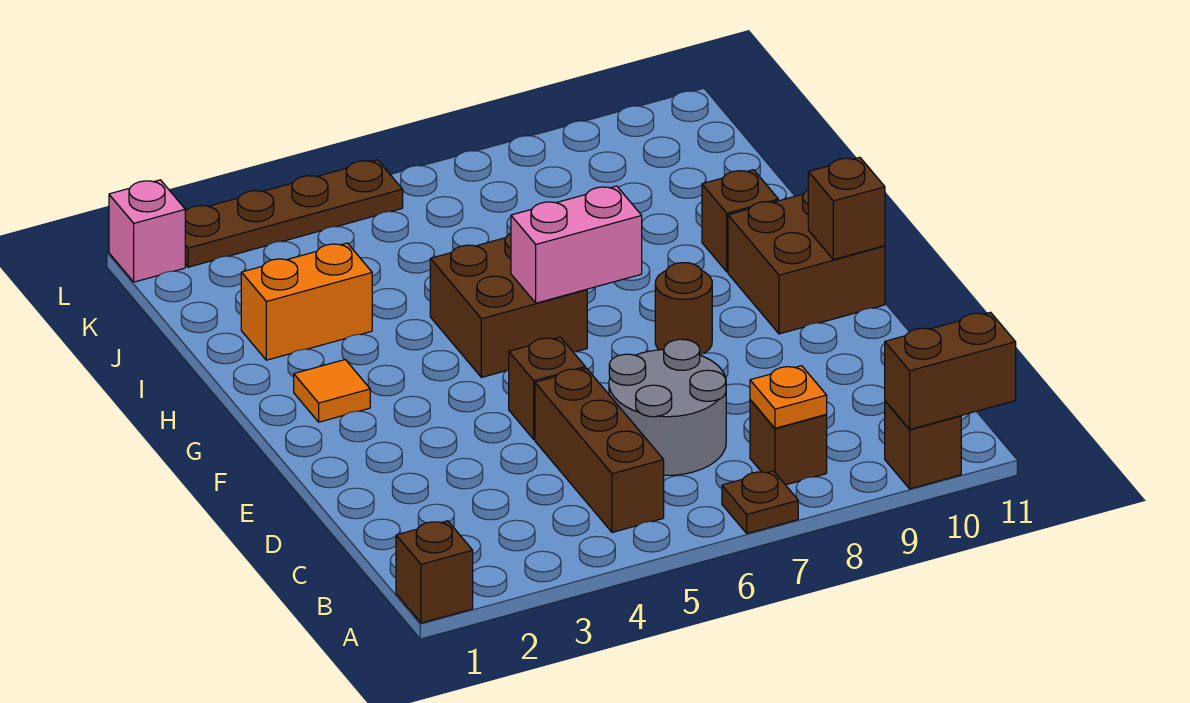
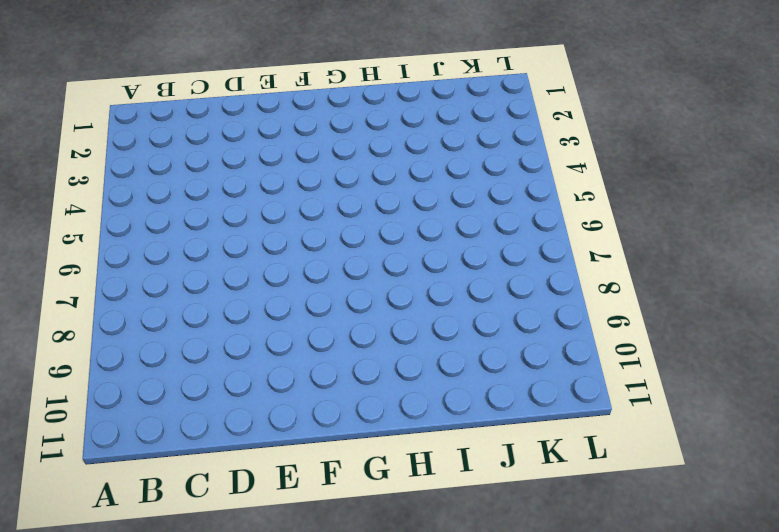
none -> brown brick A1 level 1
none -> brown plate A7 level 1
none -> brown brick A10 level 1

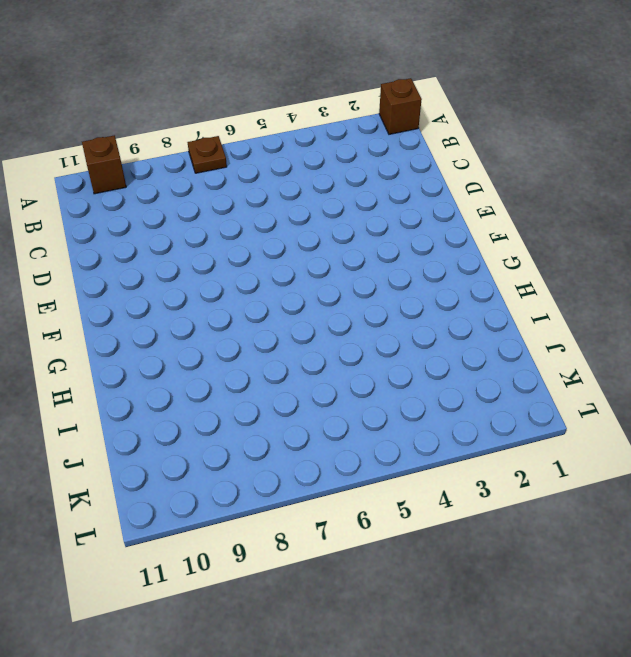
none -> brown brick B5:D5 level 1
none -> brown brick B8 level 1
none -> grey round brick C6:D7 level 1

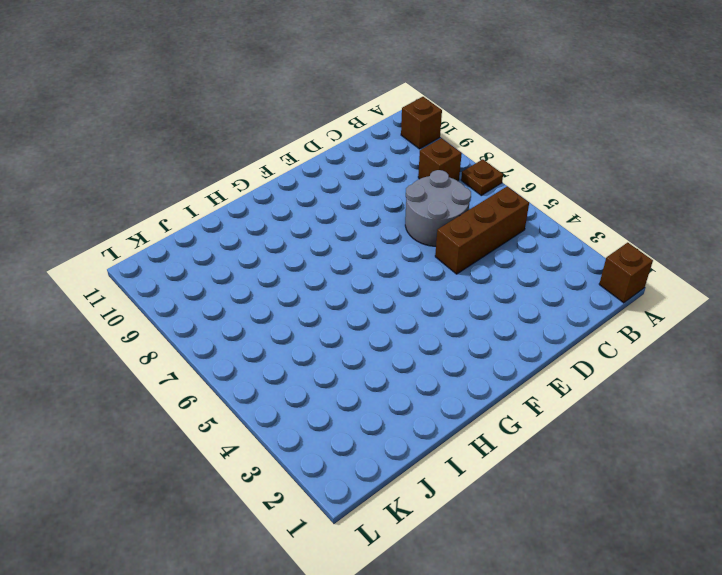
none -> brown brick E5 level 1
none -> brown round brick F8 level 1
none -> brown brick F10:G11 level 1

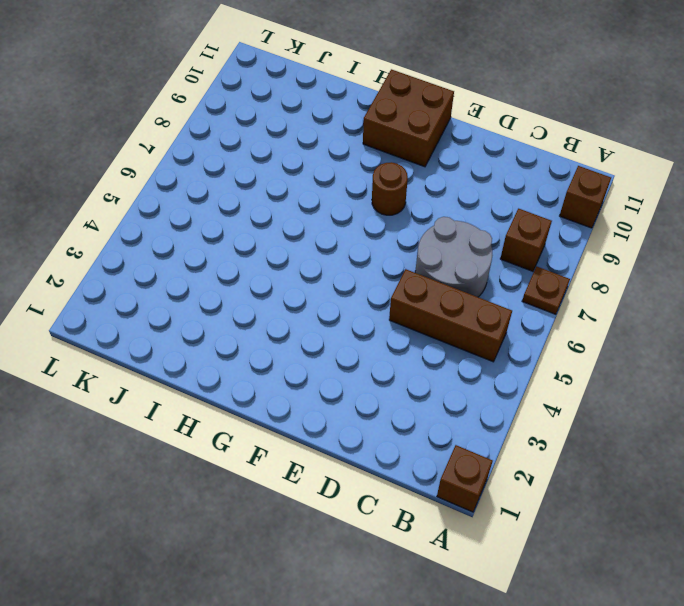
none -> brown brick E5 level 1
none -> orange tile G2 level 1
none -> brown brick G5:H6 level 1

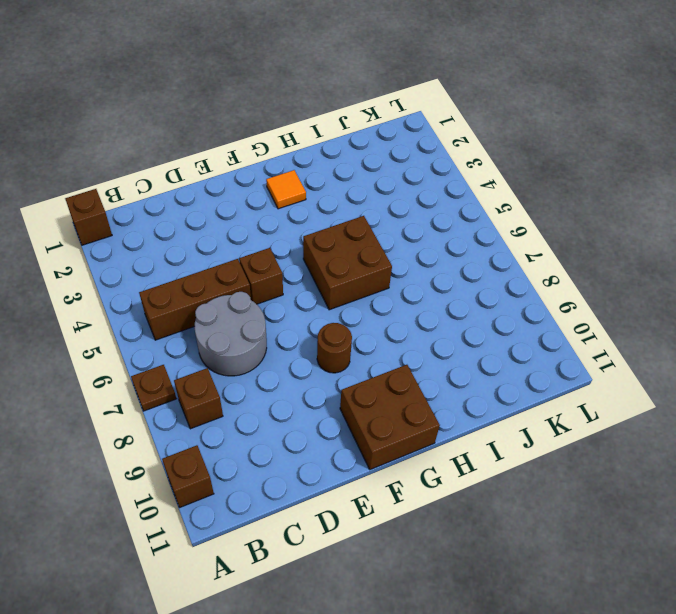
none -> brown brick H10 level 1
none -> orange brick I2:I3 level 1
none -> pink brick L1 level 1

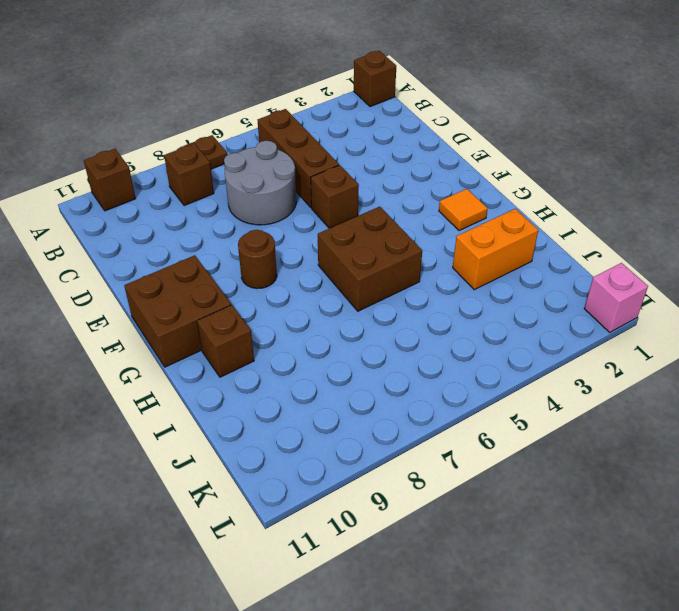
none -> brown plate L2:L5 level 1
none -> brown brick A10:A11 level 2
none -> orange plate B8 level 2

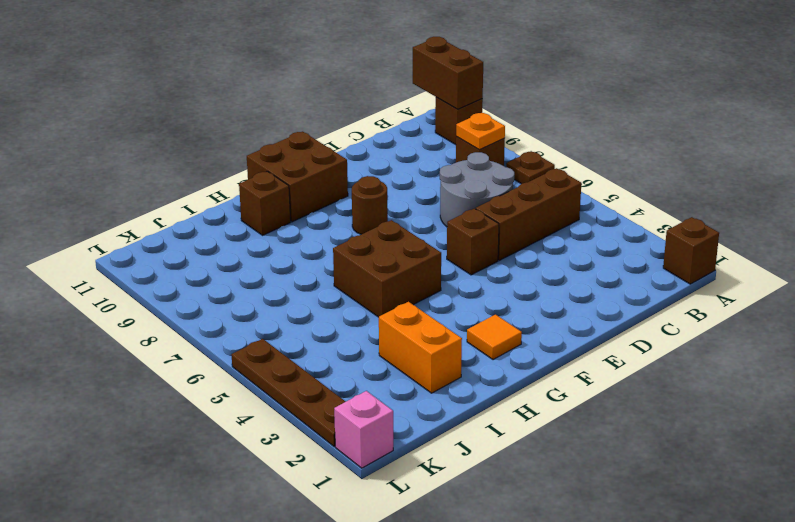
none -> brown brick F11 level 2
none -> pink brick G6:G7 level 2

